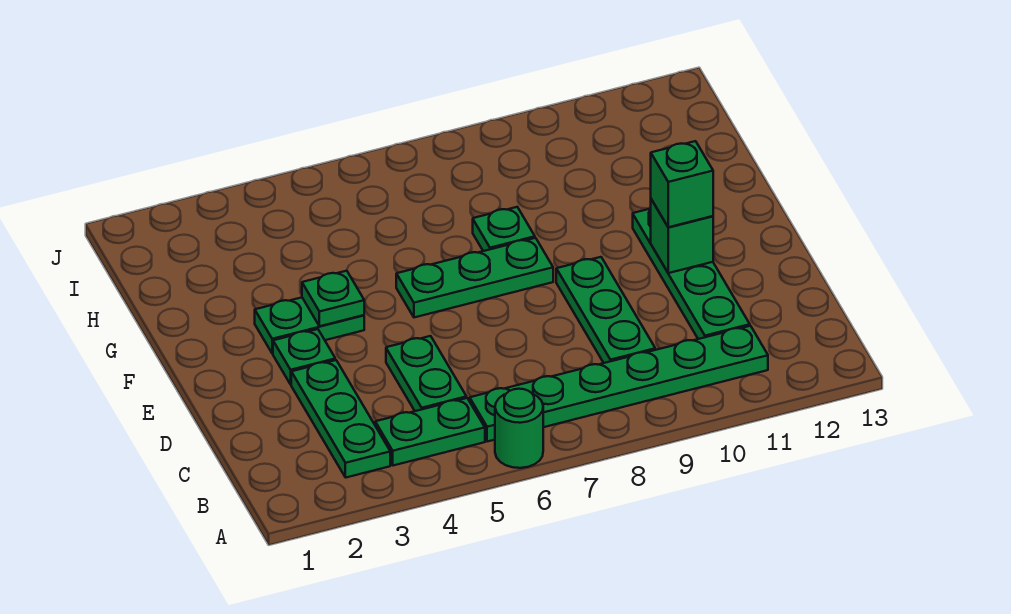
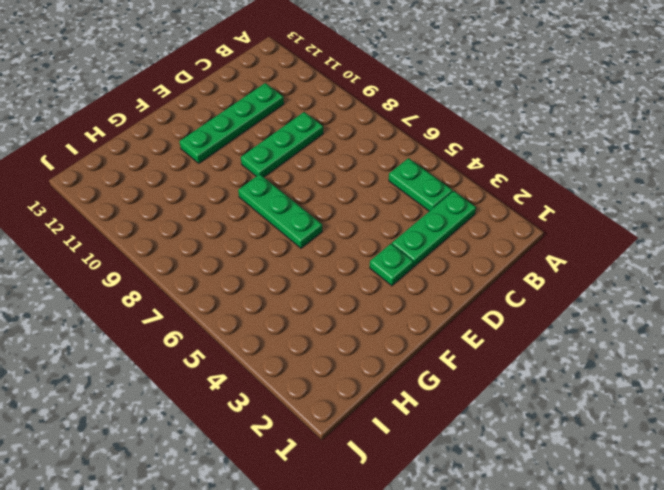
none -> green round brick A6 level 1
none -> green plate B6:B11 level 1
none -> green plate C5:D5 level 1

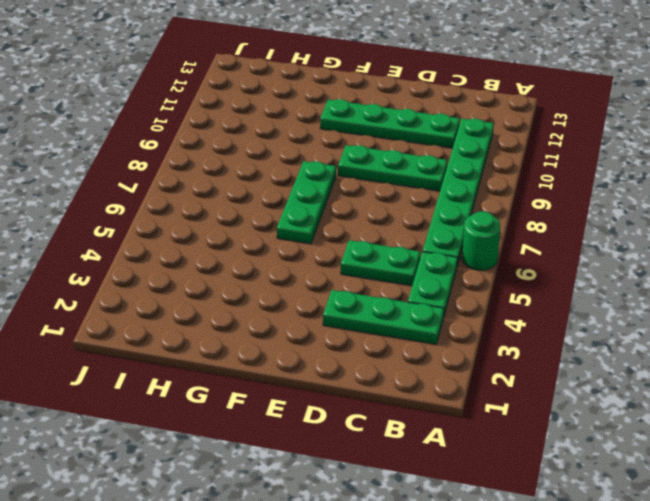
none -> green plate E3 level 1
none -> green plate F3:F4 level 1
none -> green plate G8 level 1

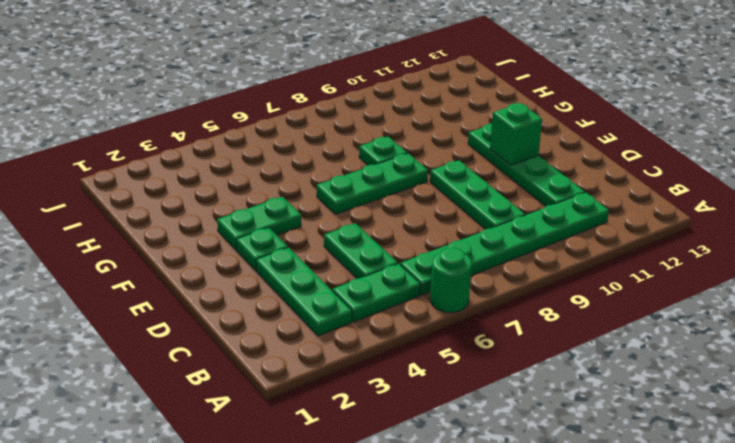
none -> green plate F4 level 2
none -> green brick E11 level 3

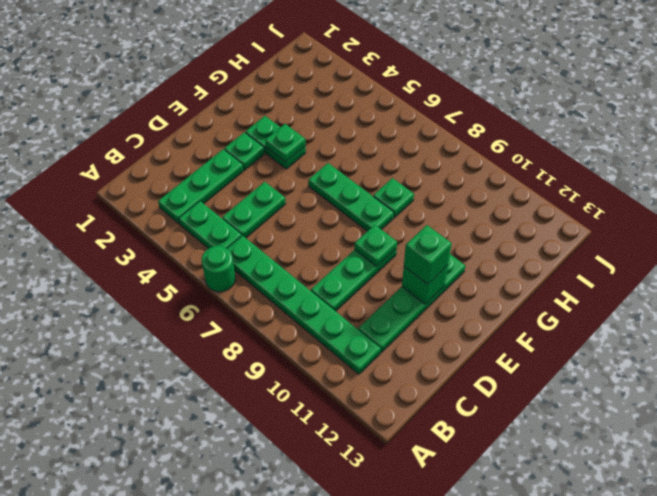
green plate E9 level 2 -> none

